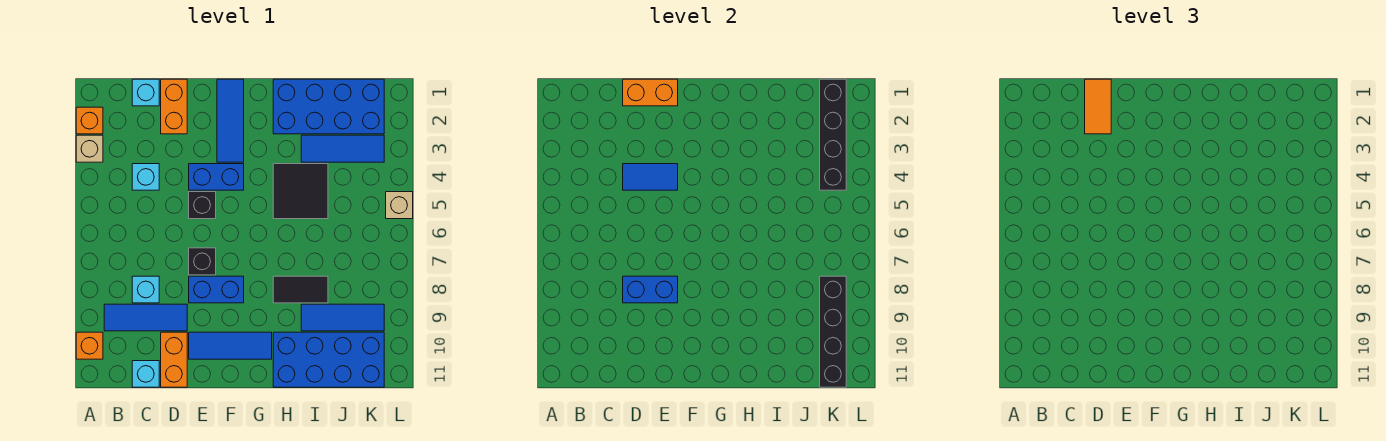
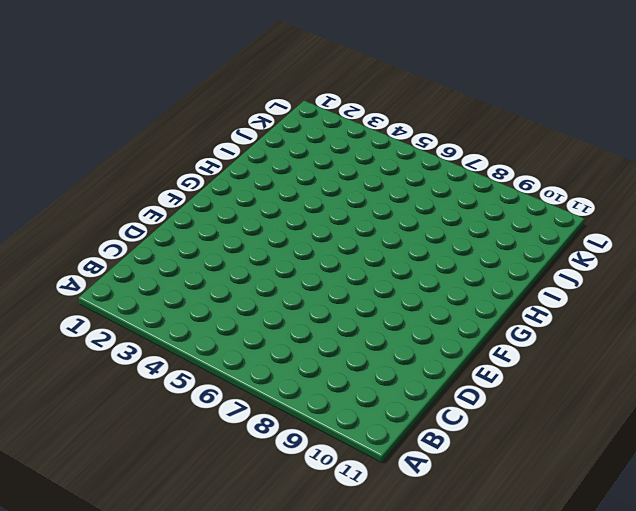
none -> orange brick A2 level 1
none -> tan brick A3 level 1
none -> orange brick A10 level 1

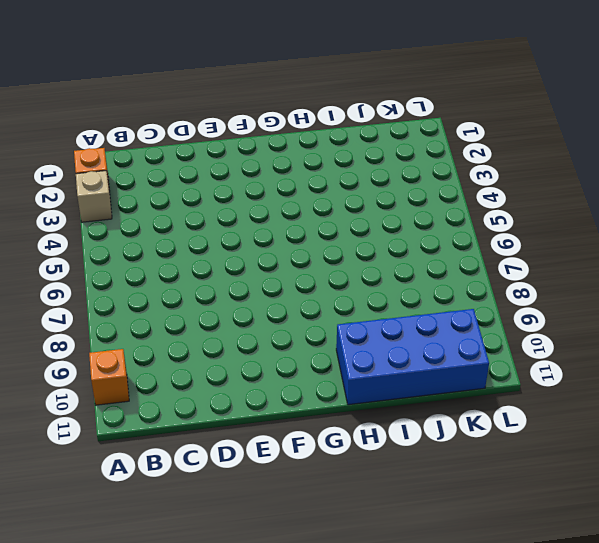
none -> blue tile B9:D9 level 1
none -> cyan brick C1 level 1
none -> cyan brick C4 level 1

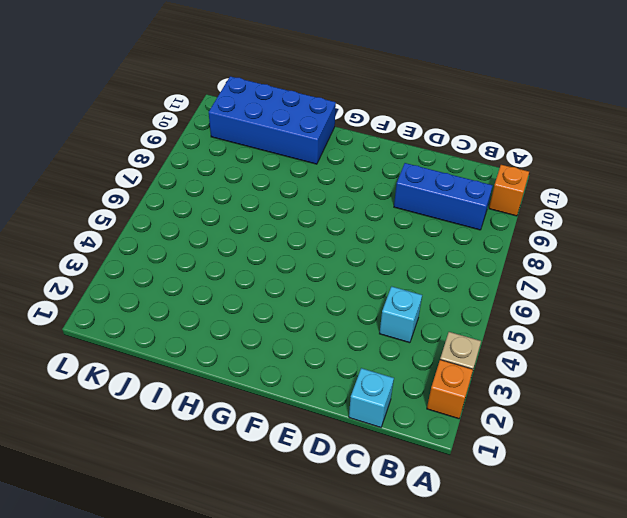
blue brick B9:D9 level 1 -> blue tile B9:D9 level 1
none -> cyan brick C8 level 1
none -> cyan brick C11 level 1
none -> orange brick D1:D2 level 1

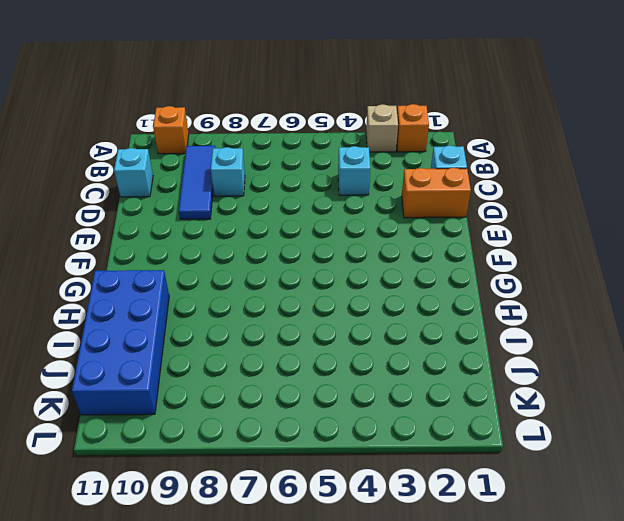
none -> orange brick D10:D11 level 1
none -> blue brick E4:F4 level 1
none -> black brick E5 level 1

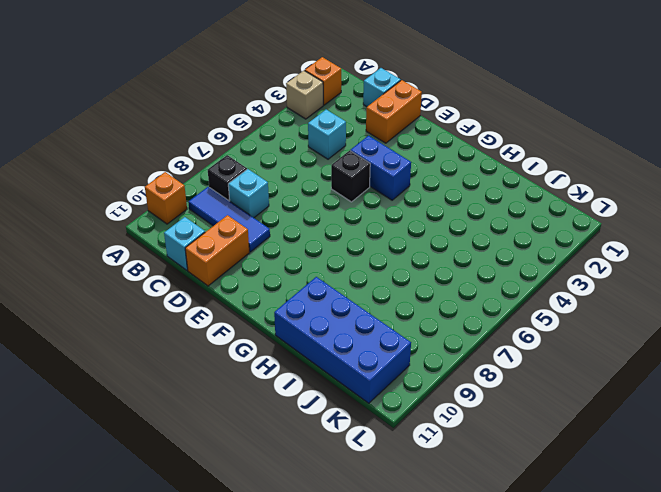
black brick B8 level 1 -> black brick E7 level 1
none -> blue brick E8:F8 level 1
none -> blue tile E10:G10 level 1
none -> blue tile F1:F3 level 1

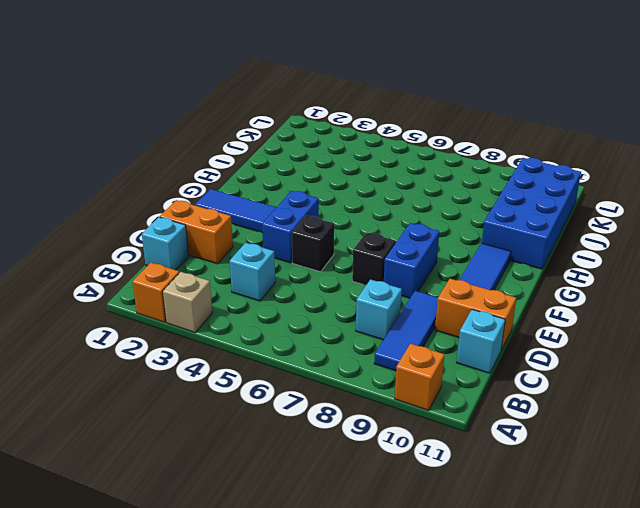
none -> blue brick H1:K2 level 1
none -> black tile H4:I5 level 1
none -> black tile H8:I8 level 1

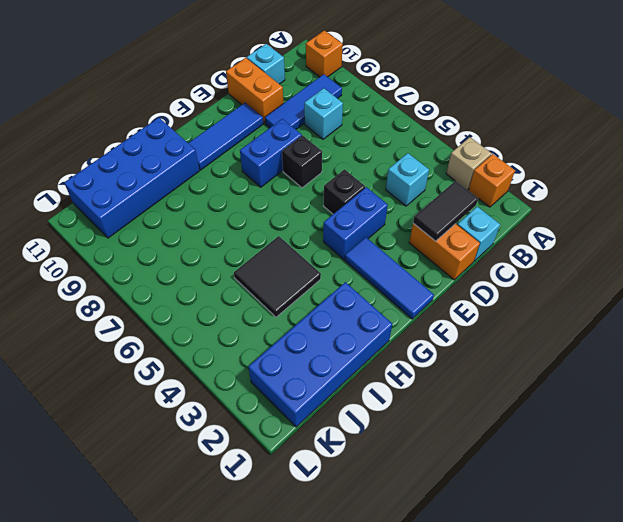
black tile C2:D2 level 2 -> black tile H8:I8 level 1
none -> blue tile I3:K3 level 1
none -> blue tile I9:K9 level 1
none -> tan brick L5 level 1

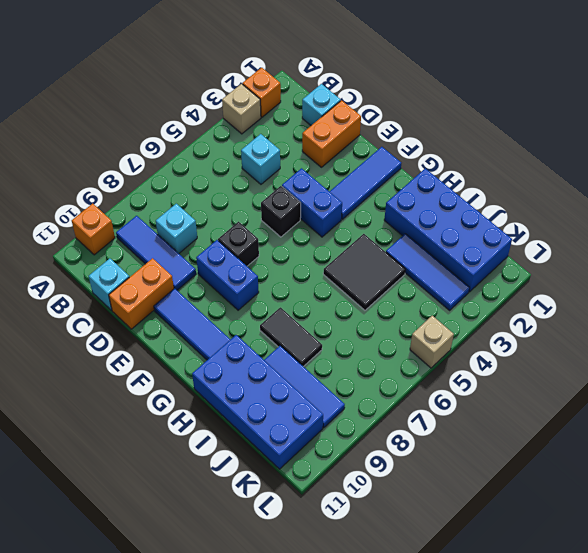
none -> orange brick D1:E1 level 2
none -> blue tile D4:E4 level 2
none -> blue brick D8:E8 level 2

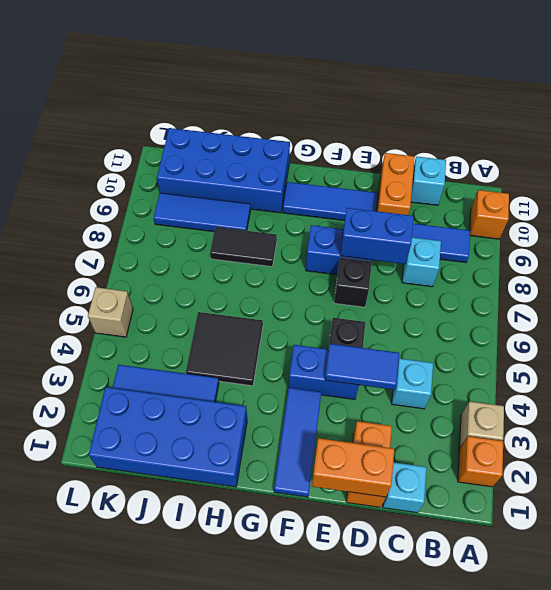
none -> black brick K1:K4 level 2
none -> black brick K8:K11 level 2
none -> orange tile D1:D2 level 3

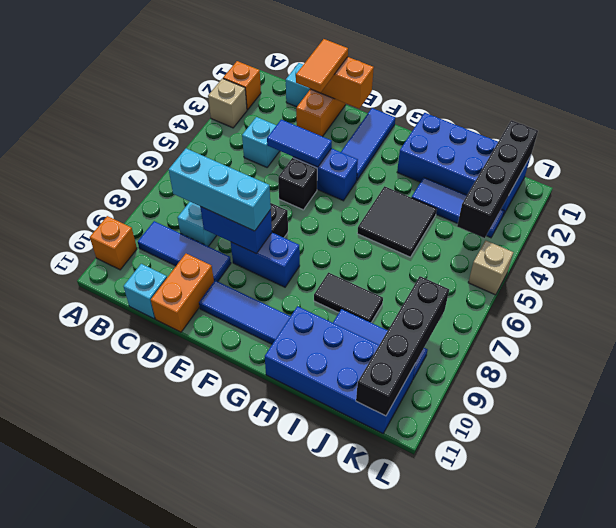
cyan brick C8:E8 level 3 -> none

